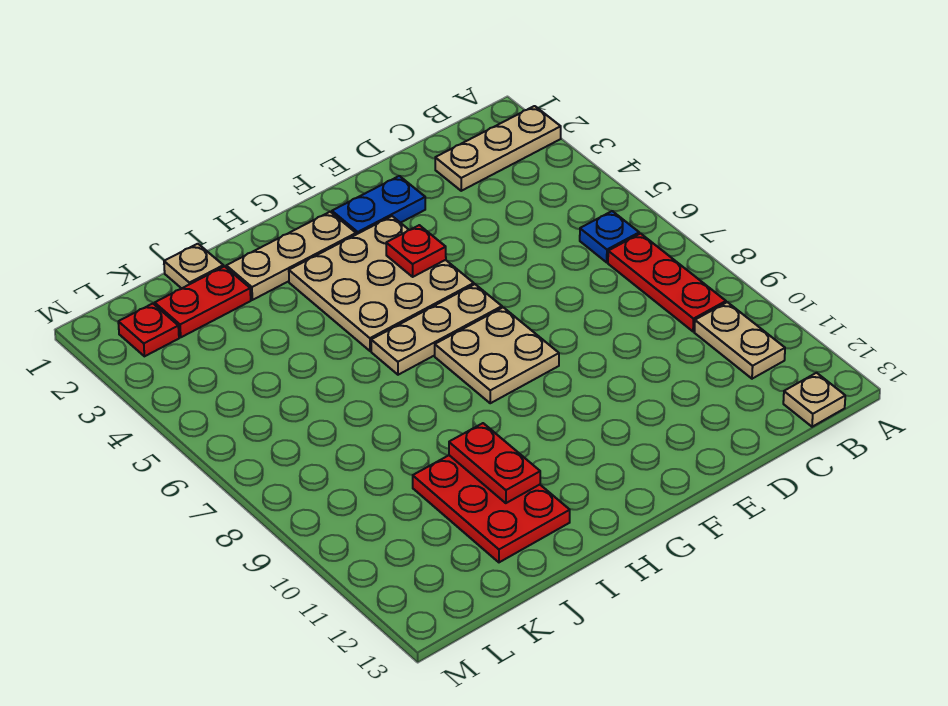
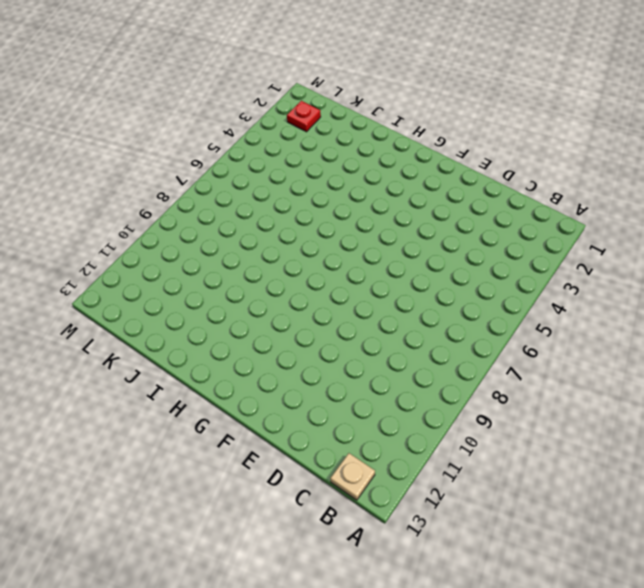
none -> tan plate A2:C2 level 1
none -> blue plate B6 level 1
none -> red plate B7:B9 level 1

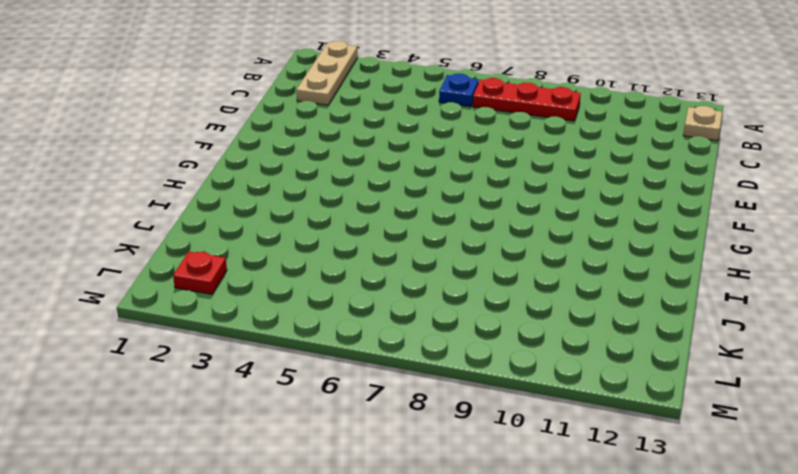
none -> tan plate B10:B11 level 1
none -> blue plate E2:F2 level 1
none -> tan plate F3:H5 level 1

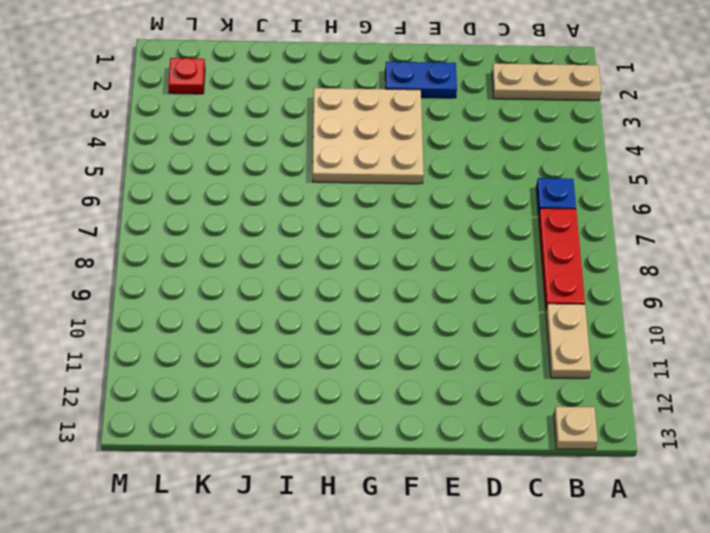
none -> tan plate F6:H6 level 1
none -> tan plate F7:G8 level 1
none -> tan plate G2:I2 level 1

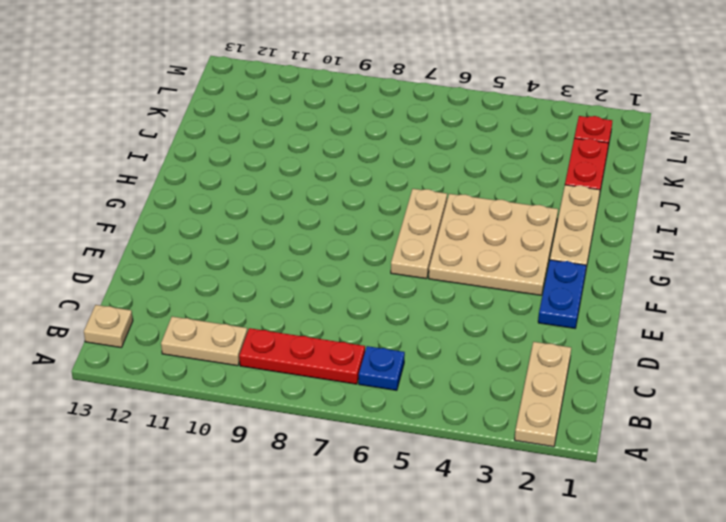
none -> tan plate F7:G8 level 1
none -> red plate I10:J12 level 1
none -> tan plate J1 level 1

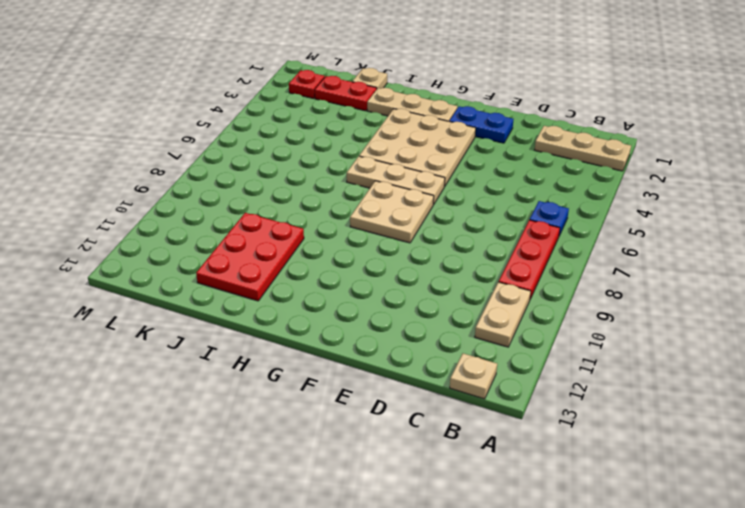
none -> red plate F4 level 2
none -> red plate I10:I11 level 2

